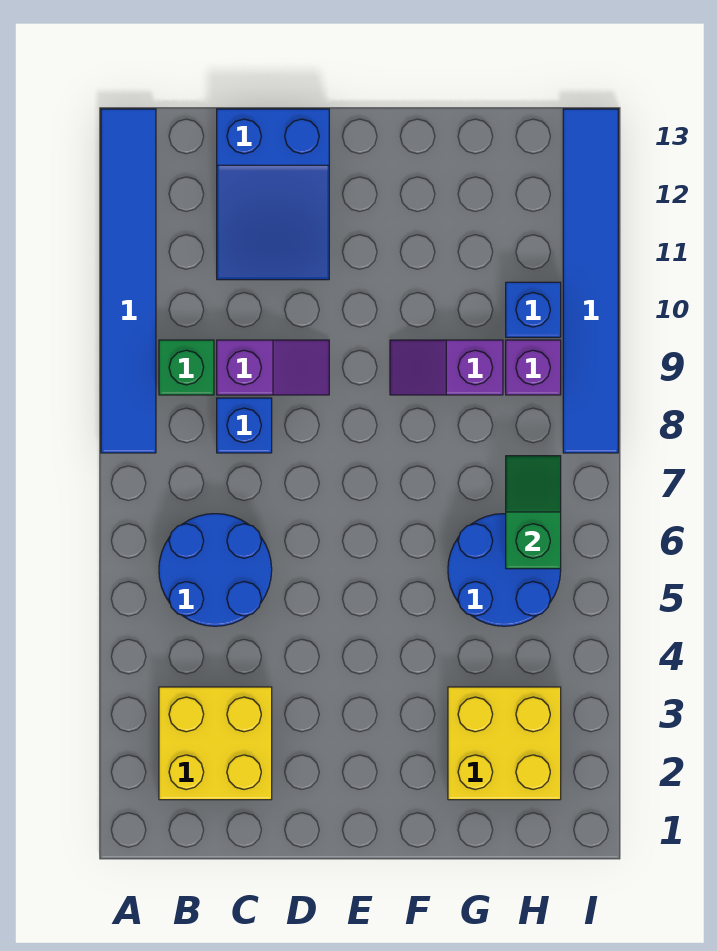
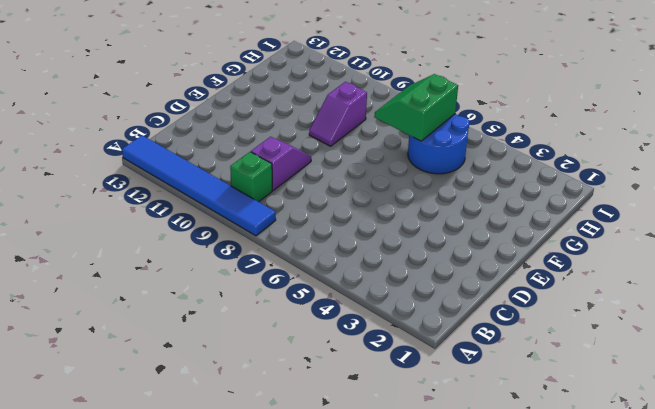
green slope G6:H7 level 2 top 6 -> green slope H6:H7 level 2 top 6
none -> yellow brick B2:C3 level 1
none -> blue round brick B5:C6 level 1
none -> blue brick C8 level 1

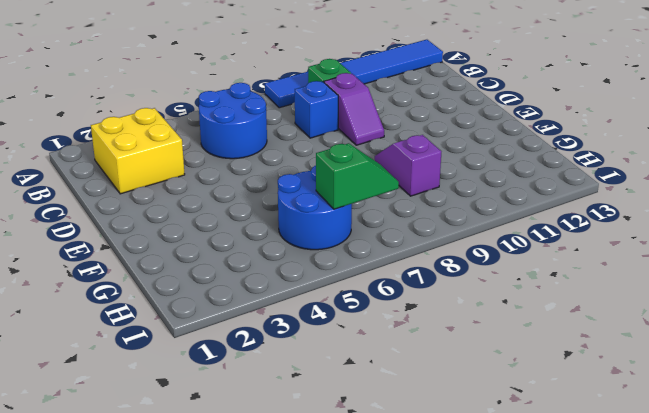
none -> blue slope C11:D13 level 1 top 13
none -> yellow brick G2:H3 level 1
none -> purple brick H9 level 1

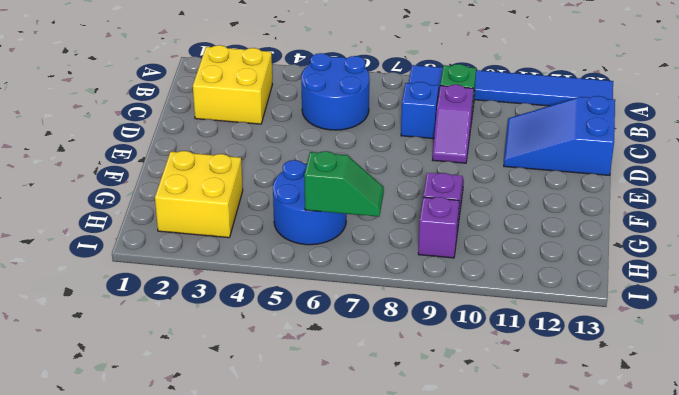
none -> blue brick H10 level 1
none -> blue tile I8:I13 level 1

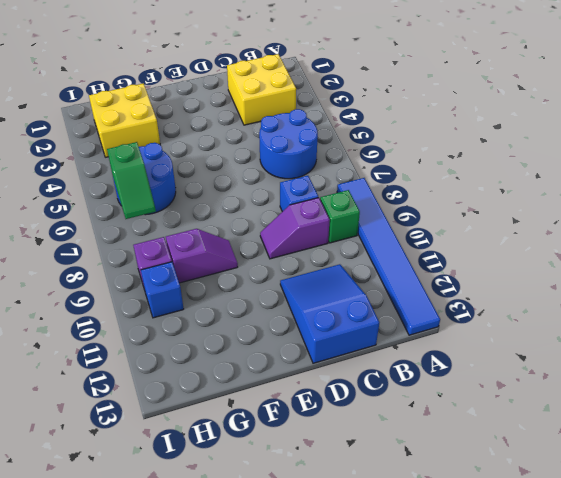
none -> blue tile I8:I13 level 1

